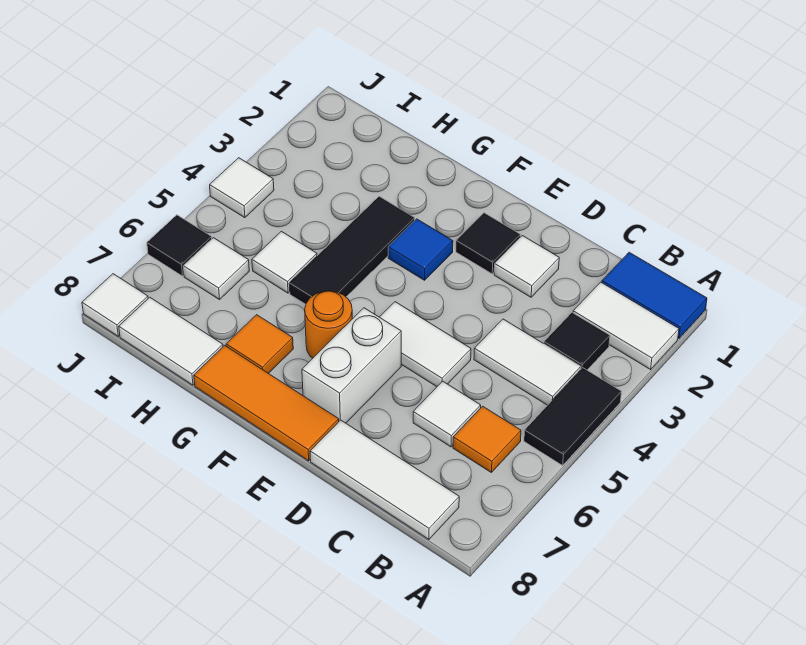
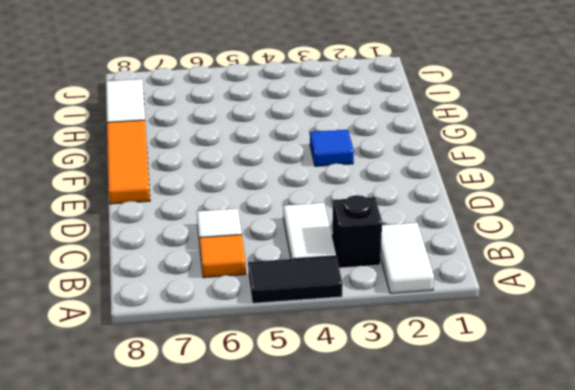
black brick B3 level 1 -> black tile B3 level 1
none -> blue tile A1:B1 level 1
none -> white tile B8:D8 level 1
none -> white tile D2 level 1

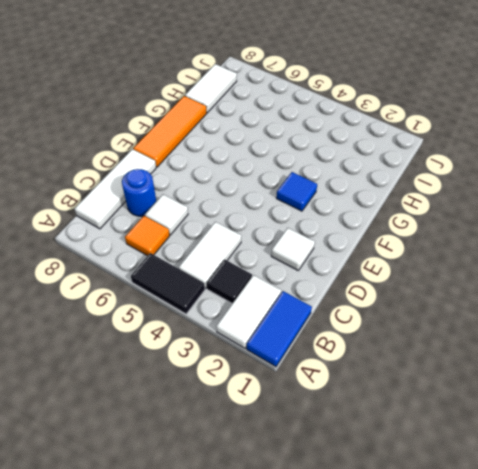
blue round brick C7 level 1 -> none
none -> white tile D5:E5 level 1
none -> black tile E2 level 1
none -> white brick E6:E7 level 1

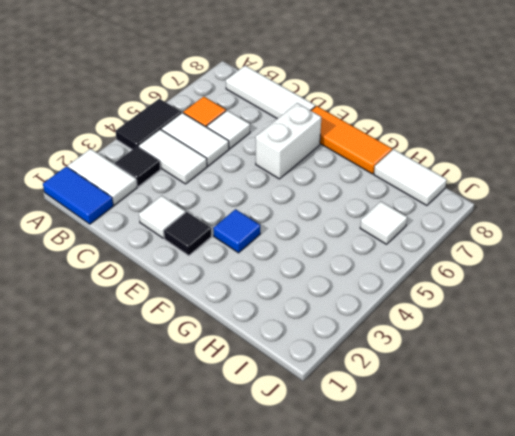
white tile B5:C5 level 1 -> white tile D5:E5 level 1
none -> orange round brick F6 level 1
none -> black tile G3:G5 level 1
none -> orange tile G7 level 1

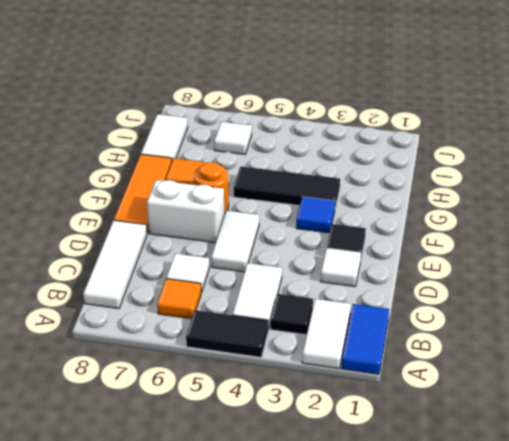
none -> white tile H5 level 1
none -> white tile J4 level 1
none -> black tile J6 level 1

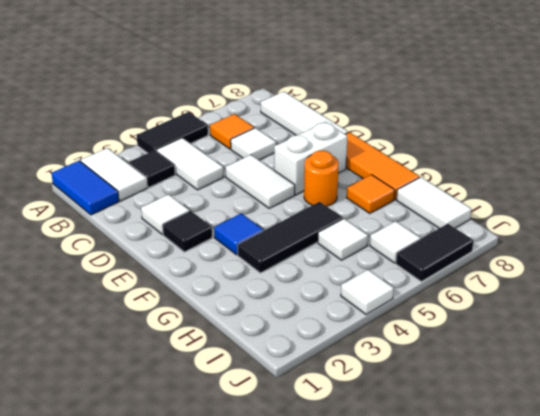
black tile J6:J7 level 1 -> black tile J6 level 1
none -> white tile J8 level 1

